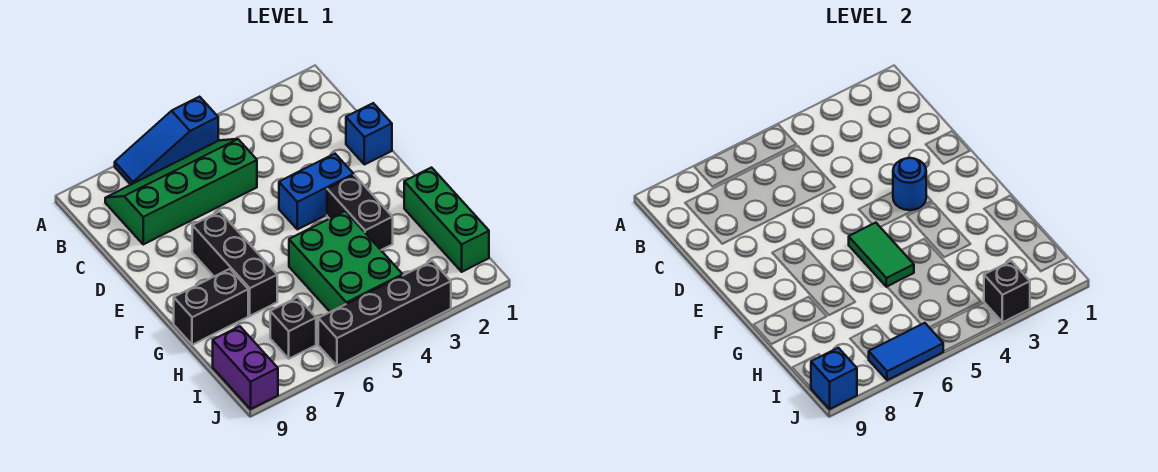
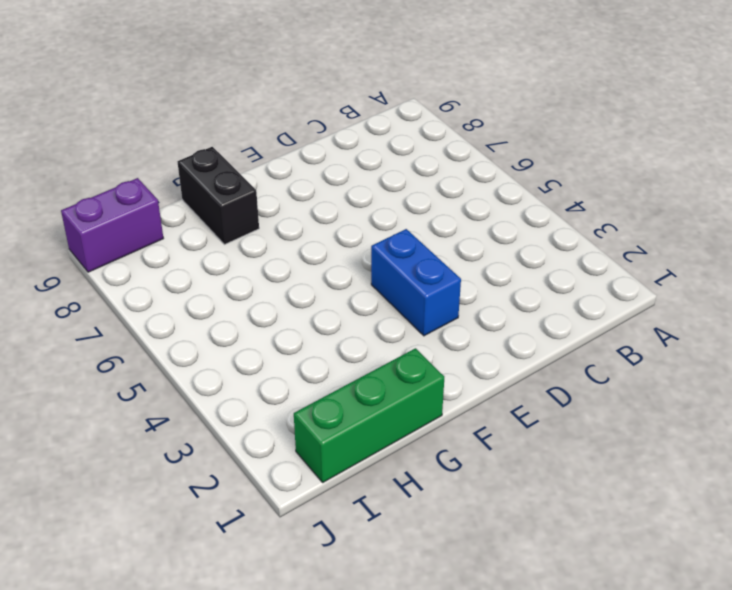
none -> blue slope A5:A7 level 1 top 5
none -> green slope B5:C8 level 1 top C
none -> blue brick D1 level 1

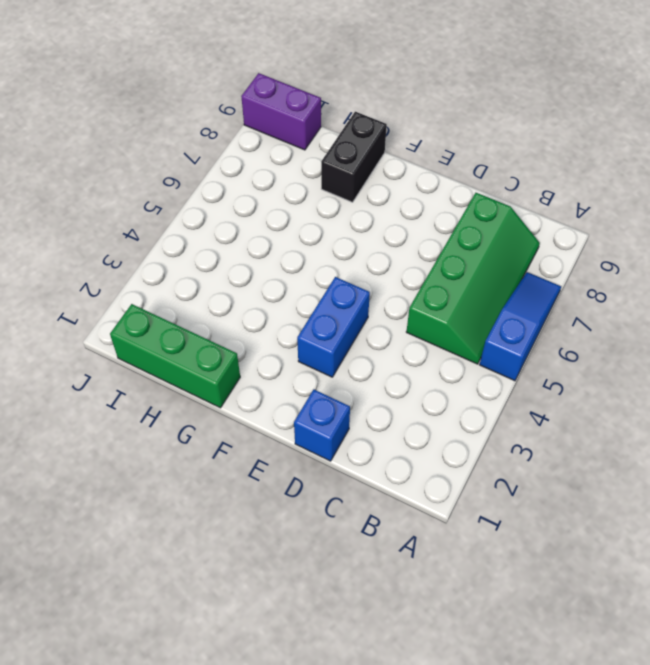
none -> black brick E7:G7 level 1
none -> black brick F3:G3 level 1
none -> green brick G4:I5 level 1

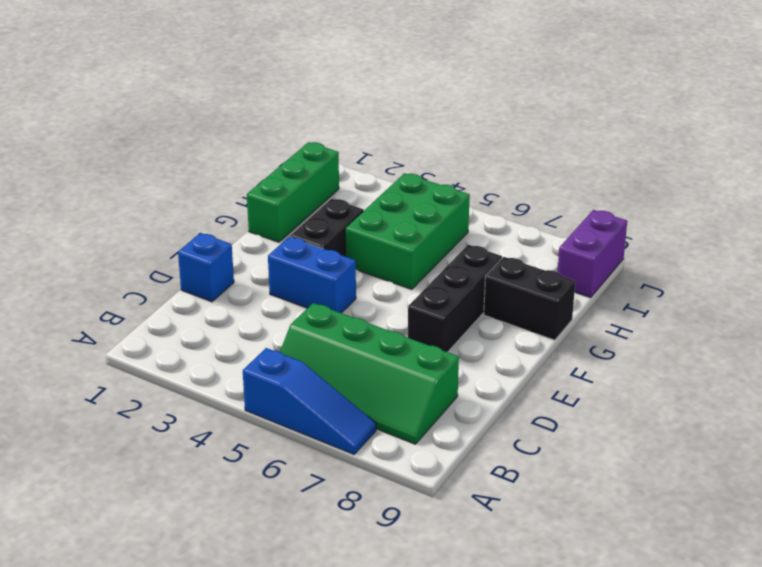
none -> black brick I7 level 1
none -> black brick J3:J6 level 1
none -> blue round brick E3 level 2

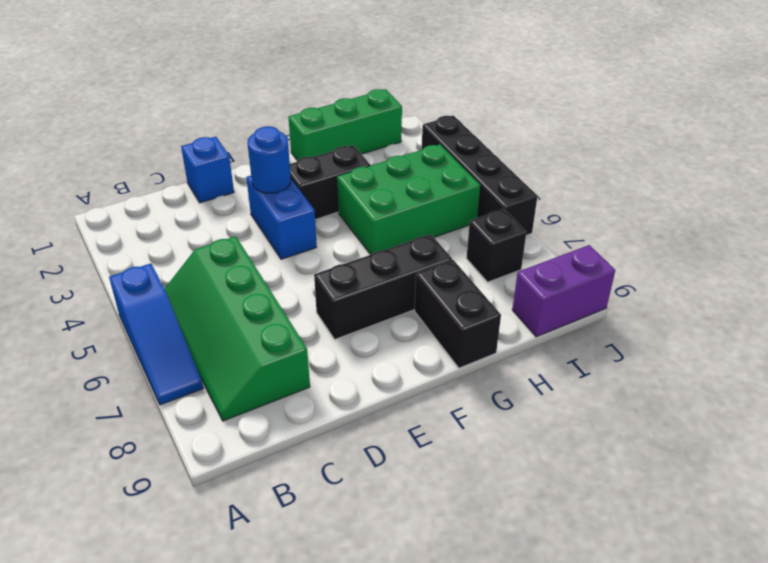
none -> green tile F5:G5 level 2
none -> black brick J3 level 2
none -> blue tile J6:J7 level 2

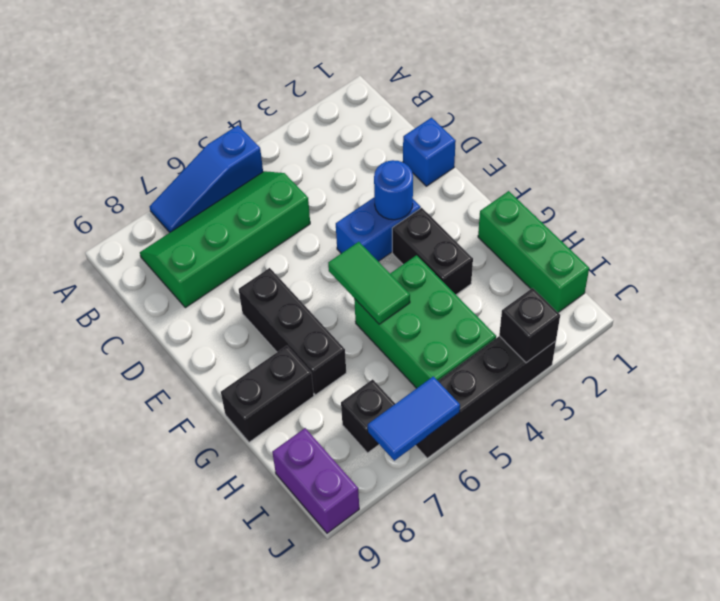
none -> blue brick J9 level 2

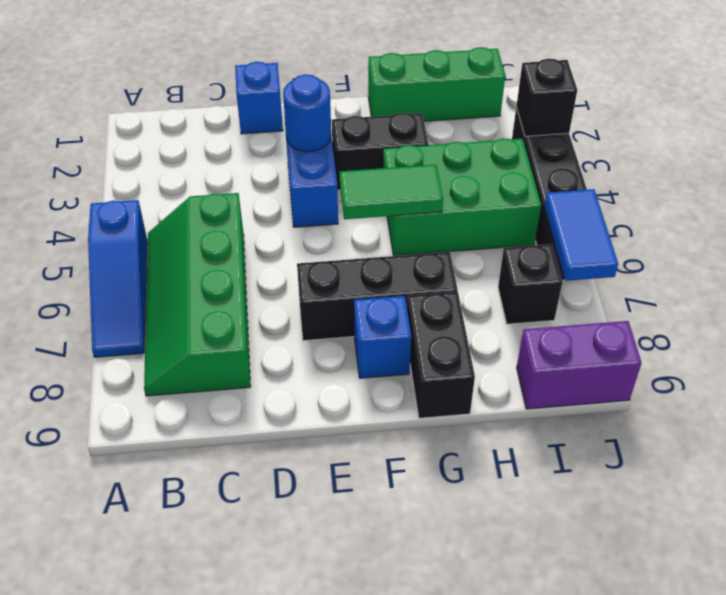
blue brick F8 level 1 -> blue brick J9 level 2

